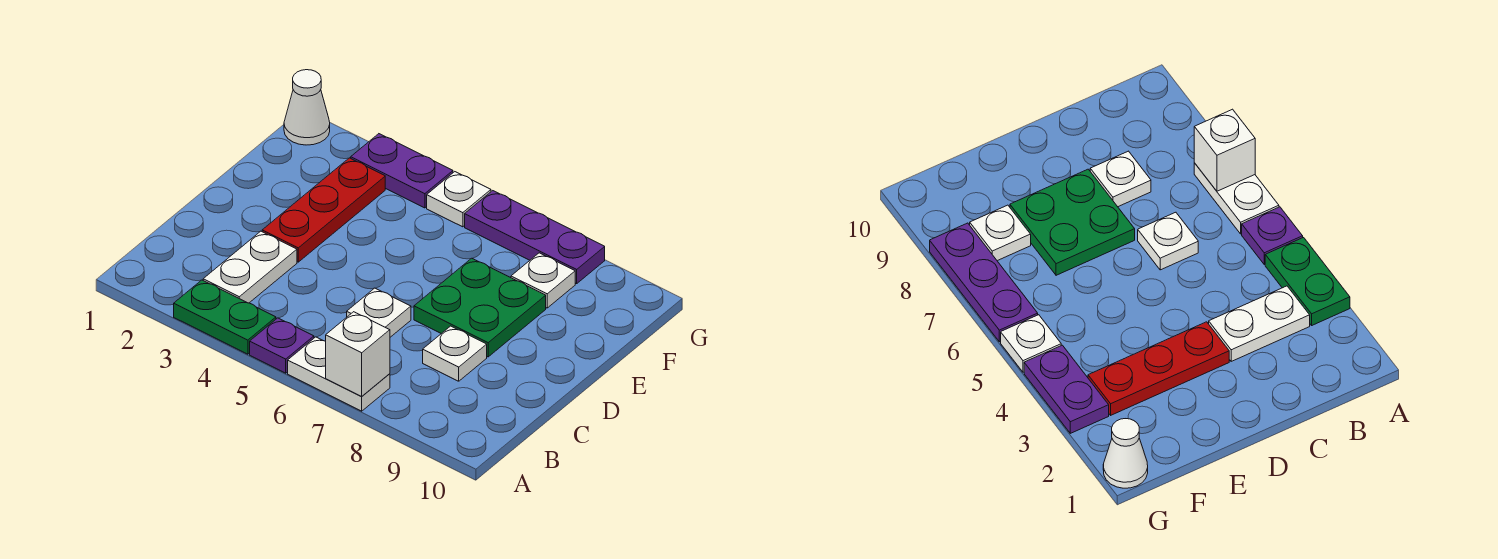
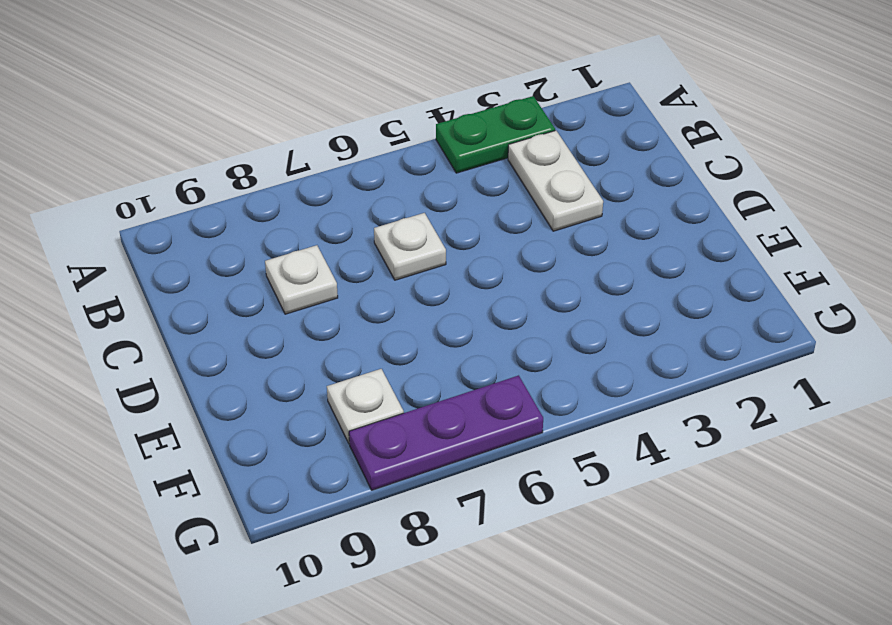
none -> purple plate A5 level 1
none -> white plate A6:A7 level 1
none -> red plate D3:F3 level 1

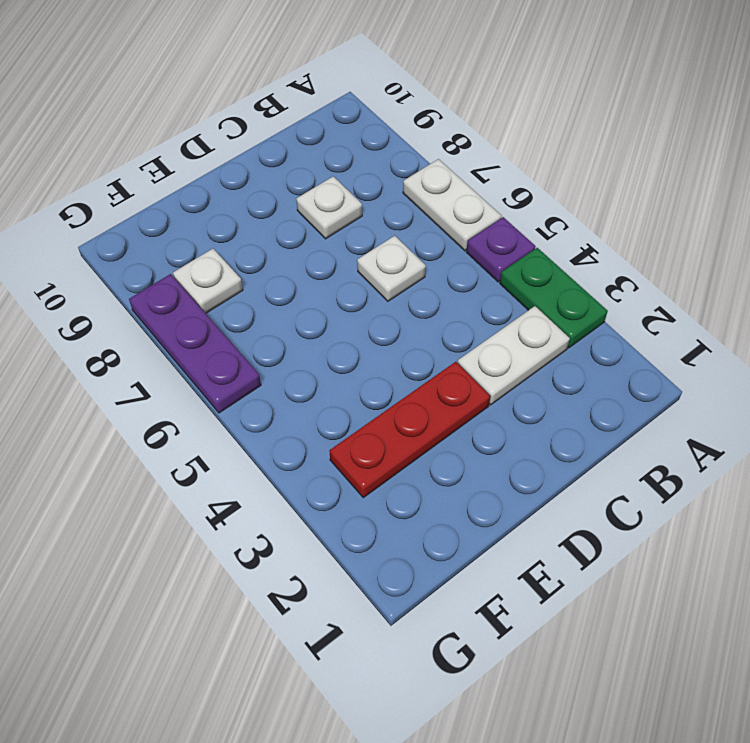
none -> green plate D7:E8 level 1
none -> white cone G1 level 1
none -> purple plate G3:G4 level 1

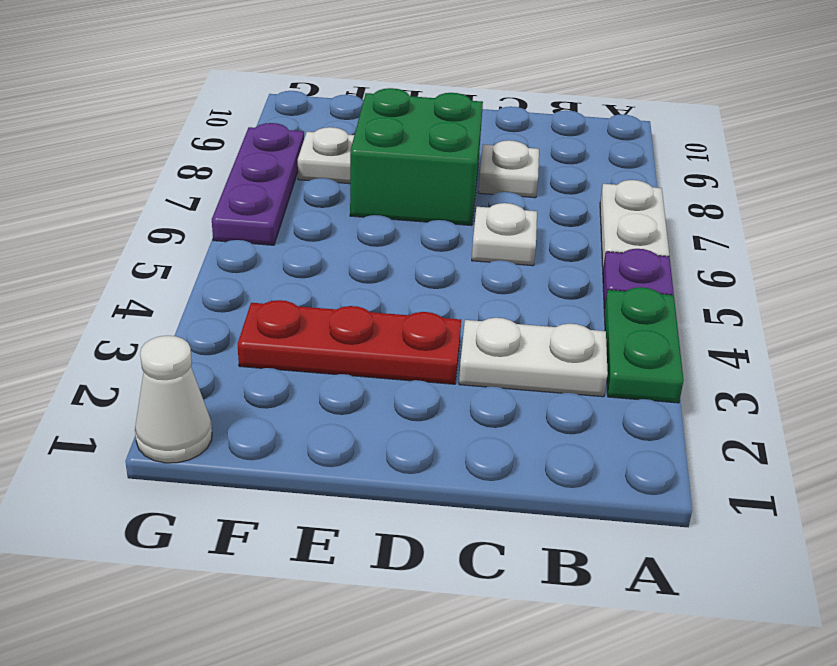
green brick D7:E8 level 1 -> green plate D7:E8 level 1
none -> purple plate G3:G4 level 1
none -> white plate G5 level 1
none -> white brick A7 level 2

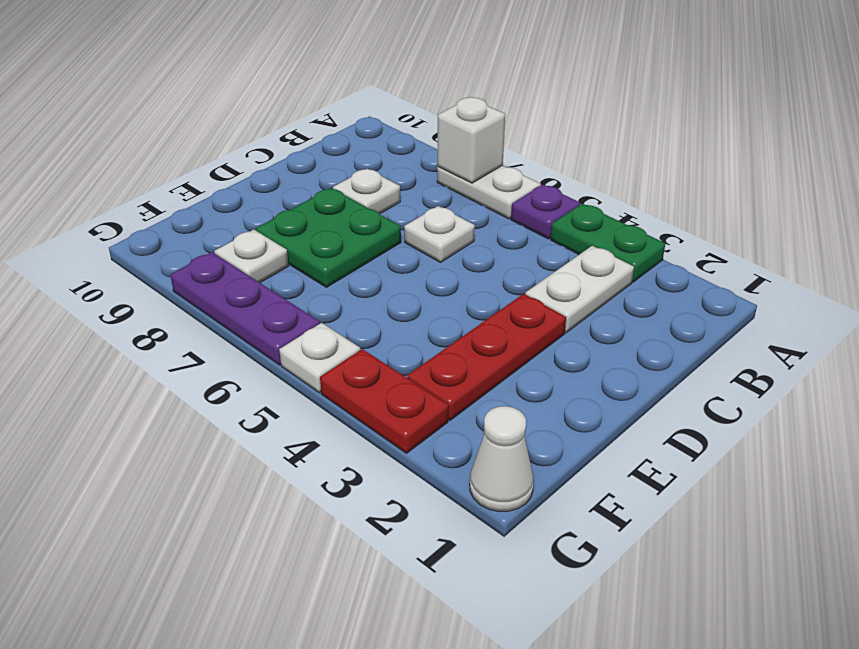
red plate G3:G4 level 1 -> purple plate G3:G4 level 1

